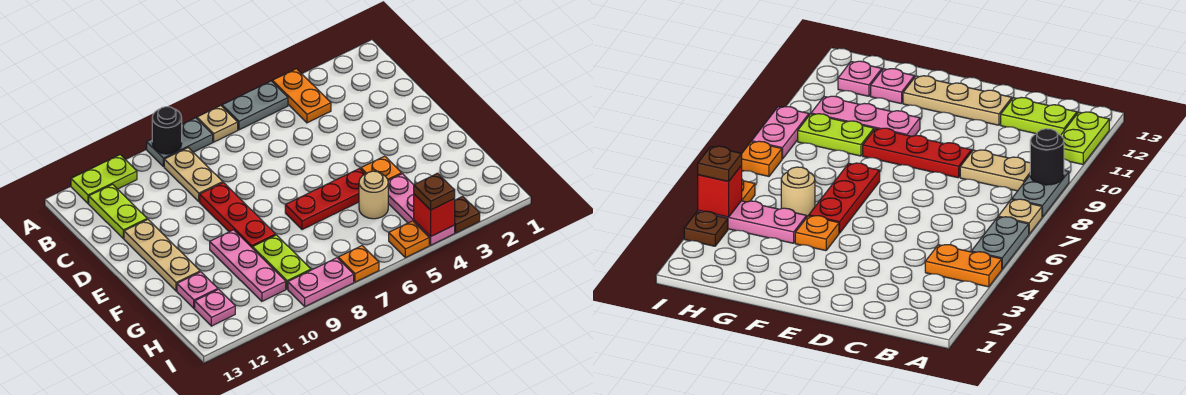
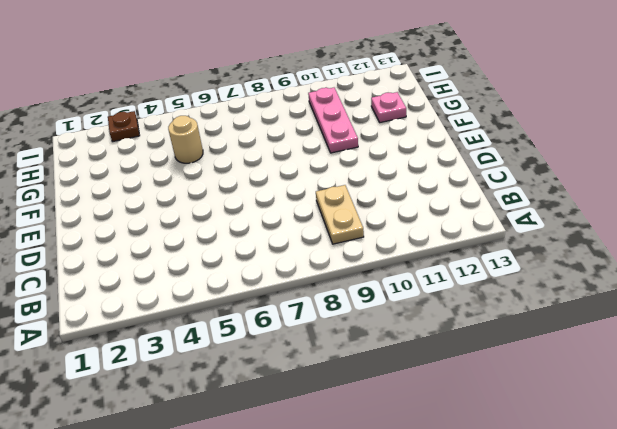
none -> orange plate A4:B4 level 1
none -> grey plate A5:A6 level 1
none -> tan plate A7 level 1

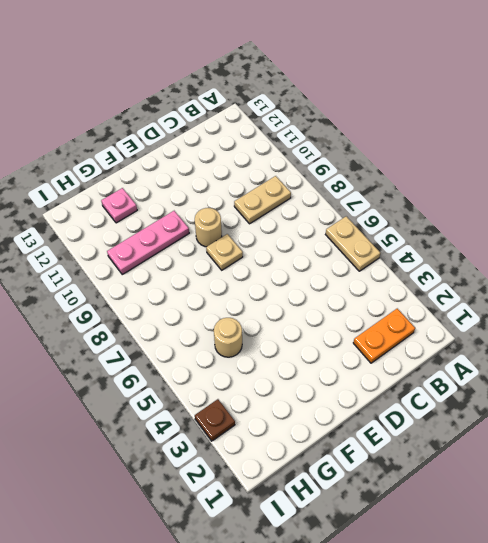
tan plate A5:A6 level 1 -> grey plate A5:A6 level 1
orange plate B2:C2 level 1 -> orange plate A4:B4 level 1
tan plate E8 level 1 -> tan plate A7 level 1
tan round brick E9 level 1 -> red plate D9:F9 level 1
none -> grey plate A8:A9 level 1
none -> lime plate A11:A12 level 1
none -> lime plate B12:C12 level 1

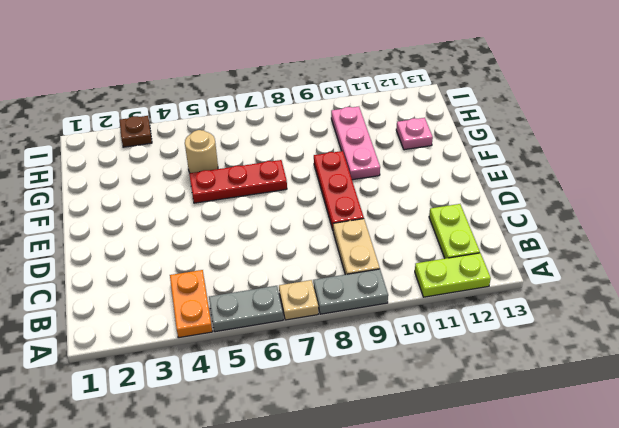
none -> tan plate D12:F12 level 1
none -> orange plate F4 level 1
none -> pink plate G4:I4 level 1

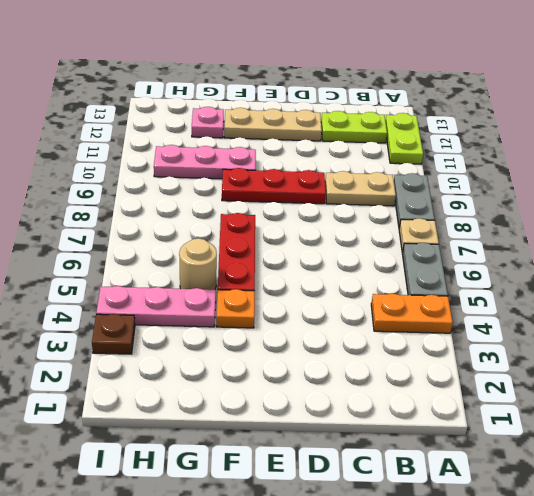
none -> lime plate G9:H9 level 1
none -> pink plate H12 level 1
none -> orange plate I5 level 1

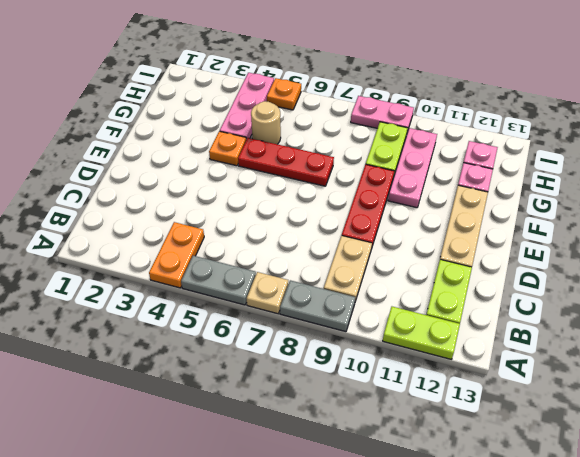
none -> brown plate I3 level 1
none -> orange plate I7 level 1
none -> black round brick A9 level 2

